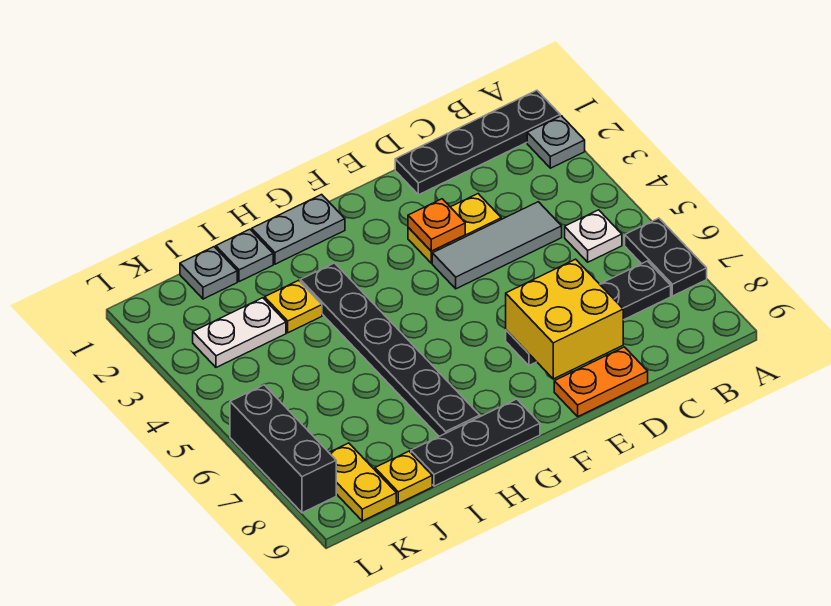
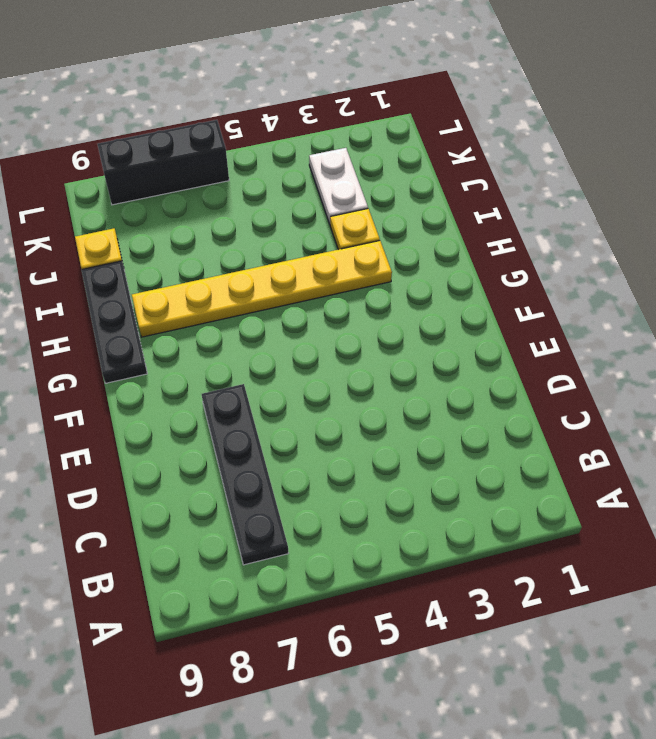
yellow plate H3:H8 level 1 -> black plate H3:H8 level 1
none -> black plate A1:D1 level 1
none -> grey plate A2 level 1
none -> black plate A6:A7 level 1

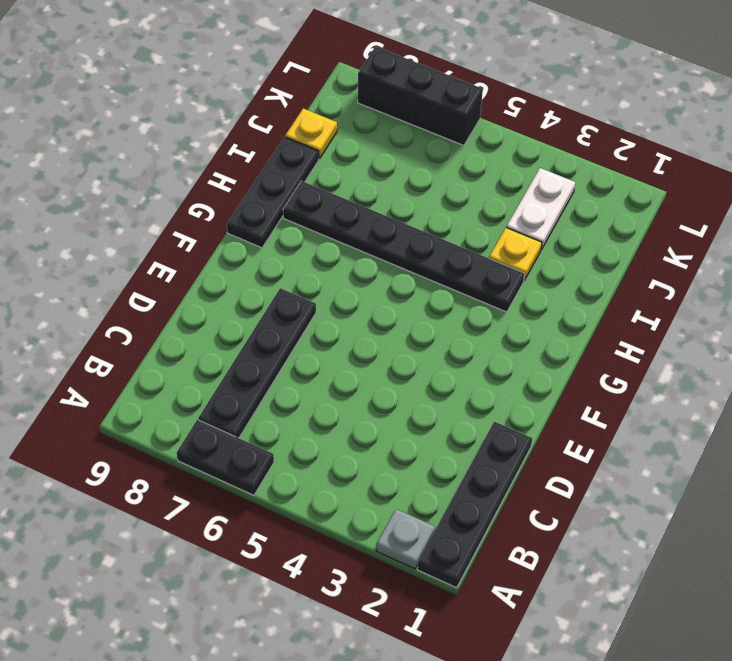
none -> white plate B5 level 1
none -> grey tile C4:E4 level 1
none -> yellow plate D3:E3 level 1

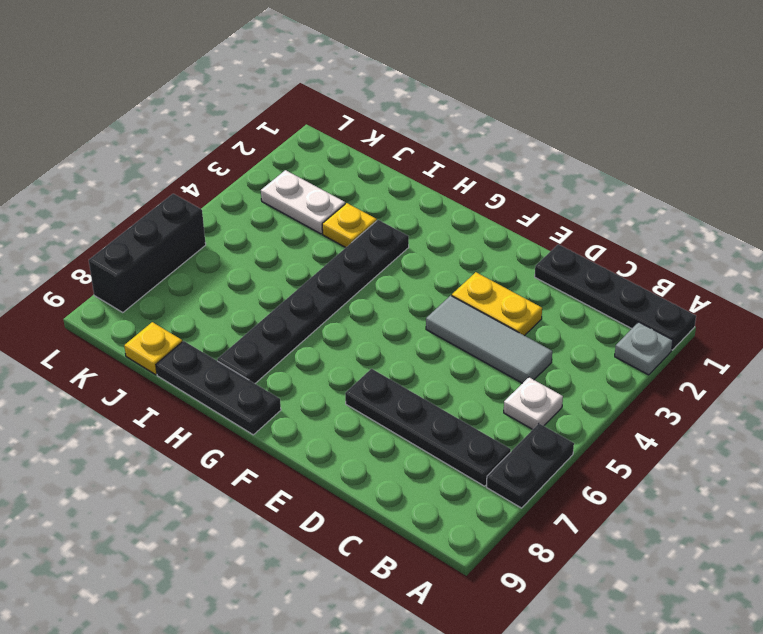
none -> orange plate D9:E9 level 1
none -> grey plate G1:H1 level 1
none -> grey plate I1 level 1

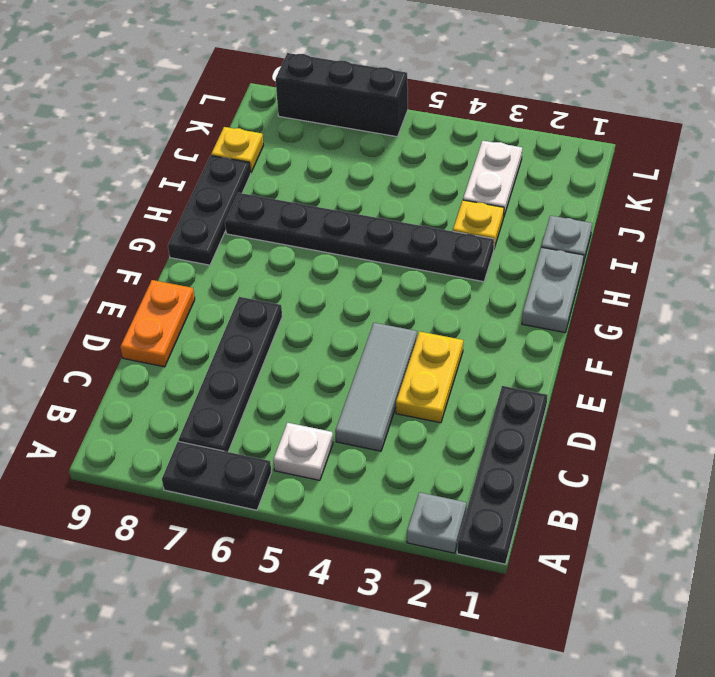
none -> grey plate J1 level 1
none -> yellow plate K8:K9 level 1
none -> yellow brick D7:E8 level 2

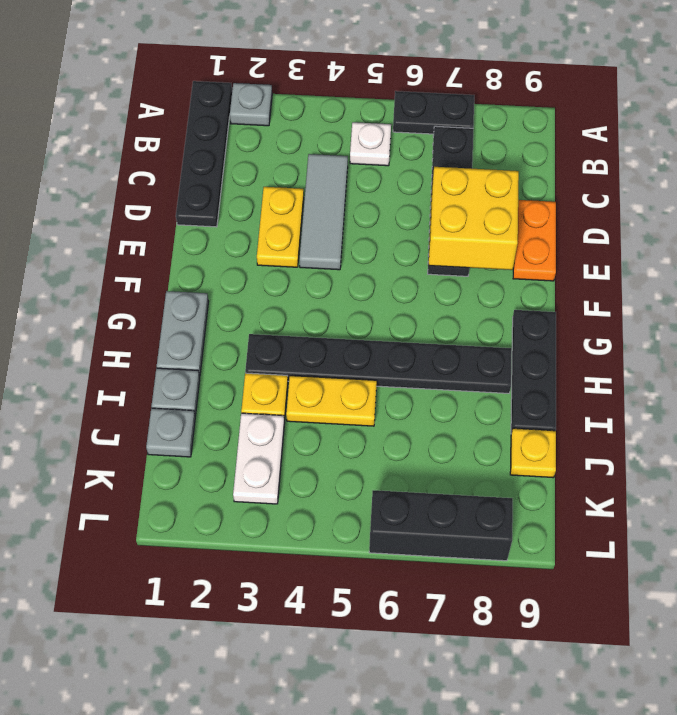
yellow plate I4:I5 level 1 -> yellow plate K8:K9 level 1
none -> orange plate E3 level 2

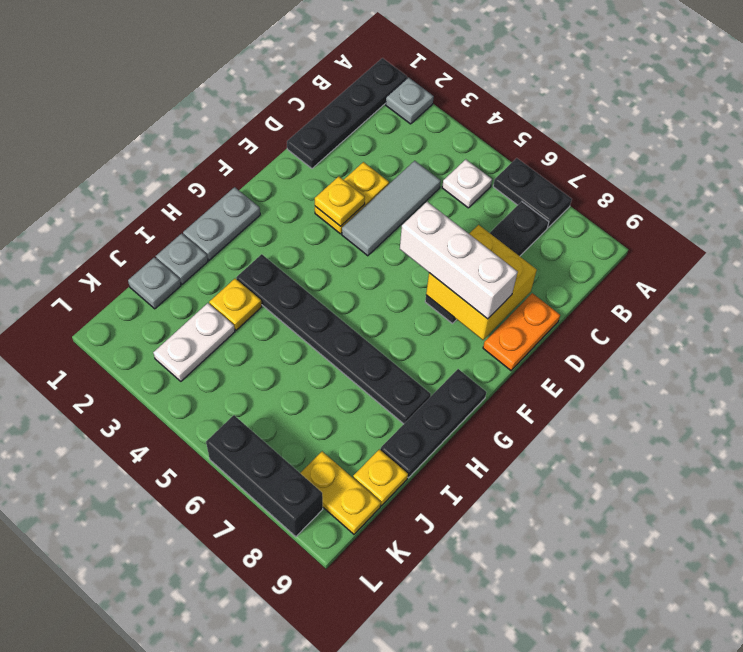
yellow plate E3 level 2 -> orange plate E3 level 2
white brick E6:E8 level 3 -> none

